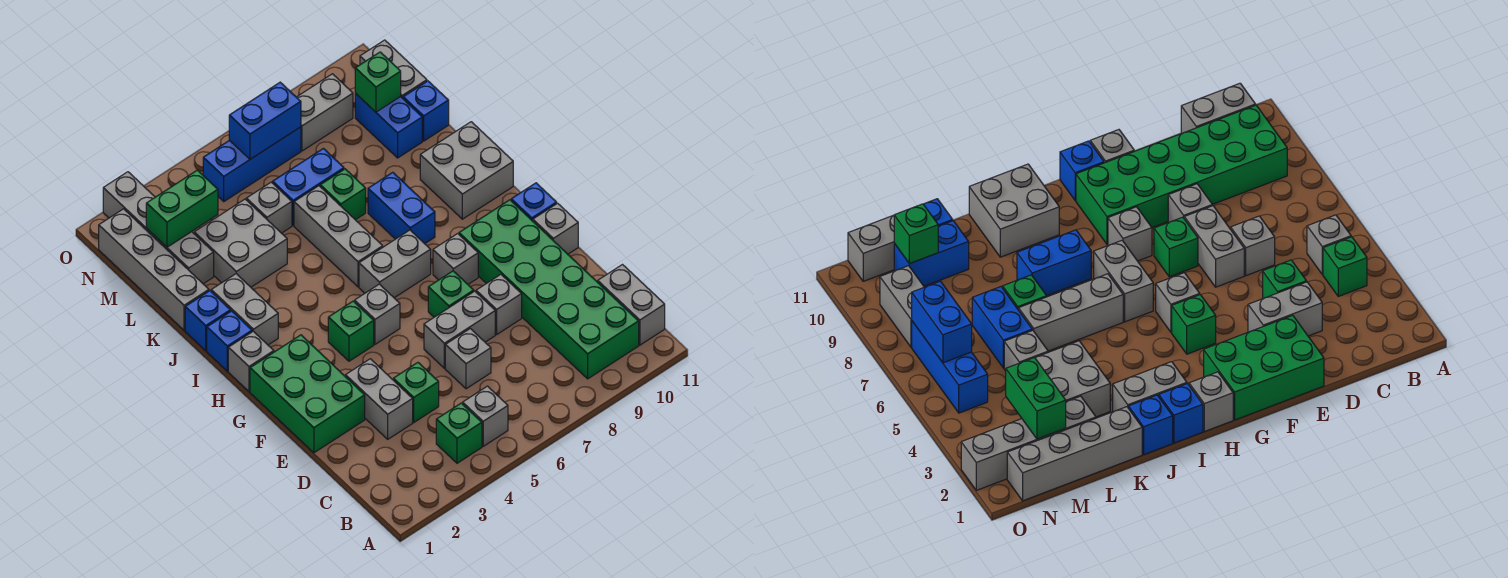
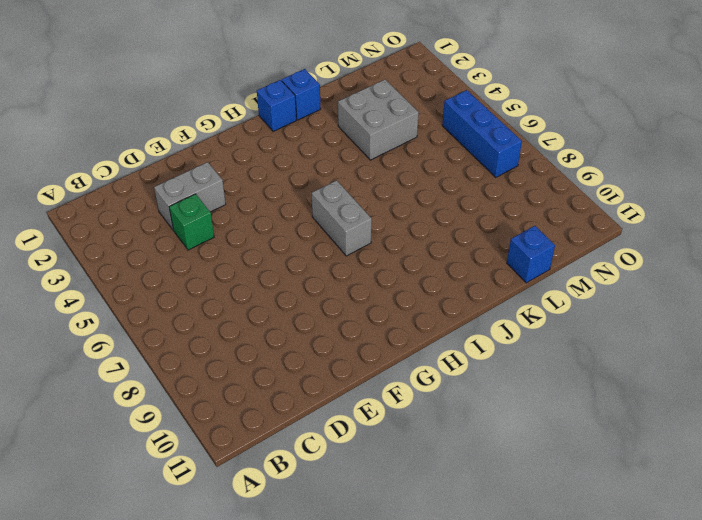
none -> green brick B4 level 1
none -> grey brick B5 level 1
none -> green brick B9:G10 level 1
none -> grey brick B11:C11 level 1

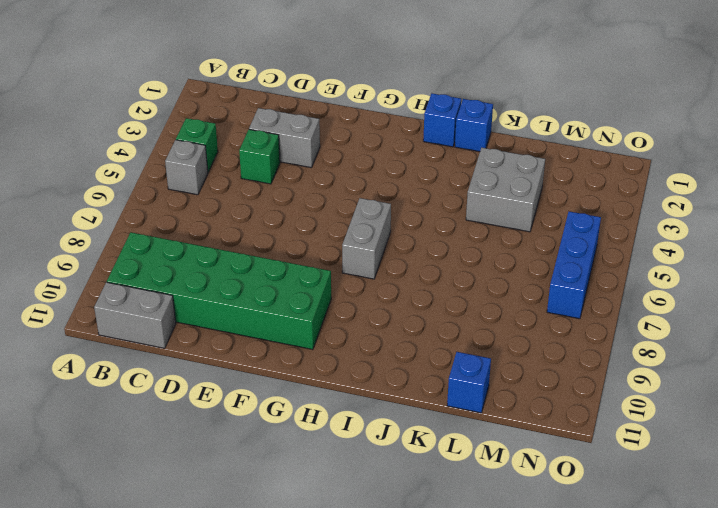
none -> grey brick D6 level 1
none -> green brick E1:G2 level 1
none -> grey brick E6:E7 level 1
none -> grey brick E8 level 1

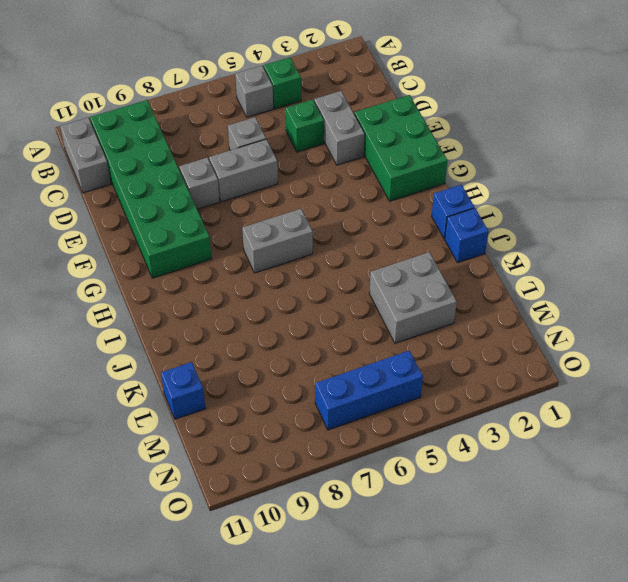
none -> green brick F7 level 1
none -> grey brick F11 level 1
none -> green brick G4 level 1
none -> grey brick G5 level 1

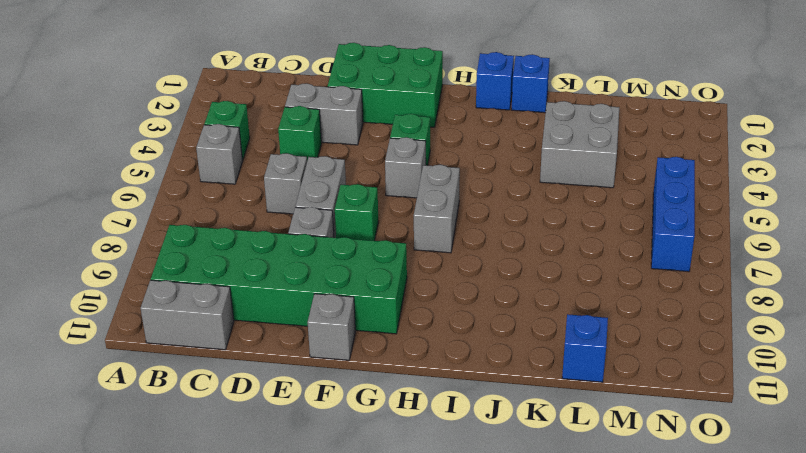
none -> grey brick G8 level 1
none -> blue brick G11 level 1
none -> grey brick H1 level 1
none -> grey brick I2:J2 level 1

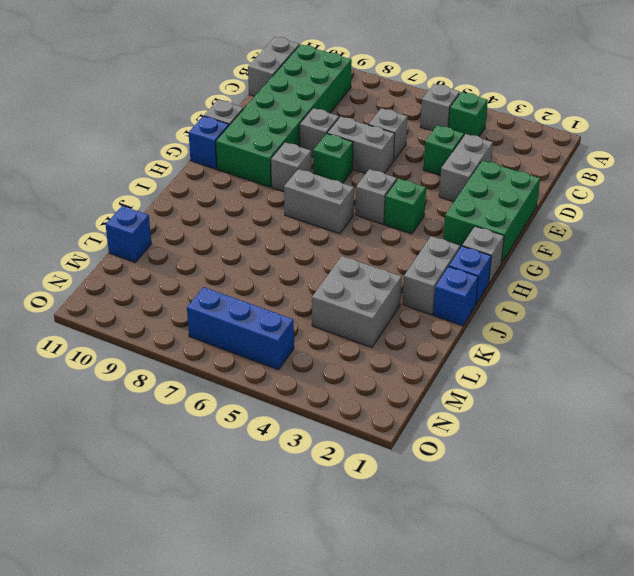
none -> grey brick I6:K6 level 1
none -> blue brick I8:J8 level 1
none -> grey brick I10:J11 level 1
none -> grey brick K1:N1 level 1

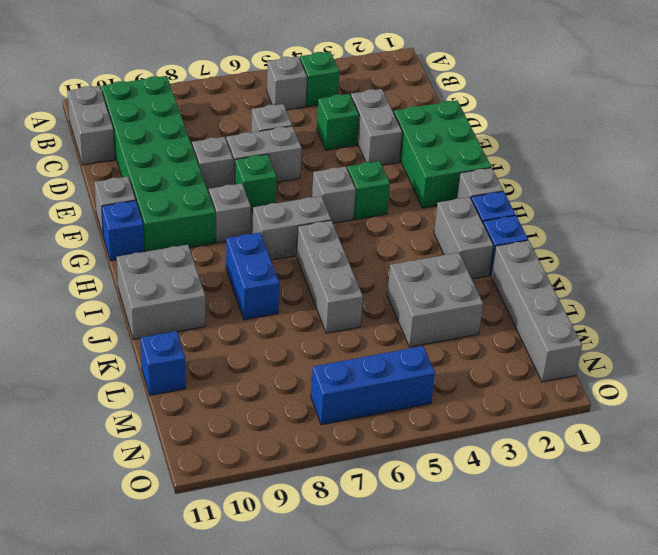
none -> green brick K7 level 1
none -> grey brick L2:O2 level 1
none -> grey brick L5 level 1
none -> blue brick L6:L7 level 1

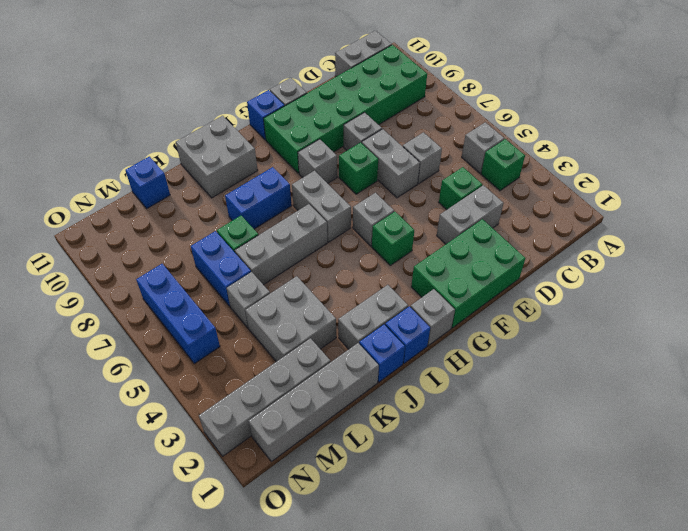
none -> blue brick L10:M10 level 1
none -> grey brick M11:N11 level 1
none -> grey brick N8:N9 level 1
none -> green brick M2:M3 level 2

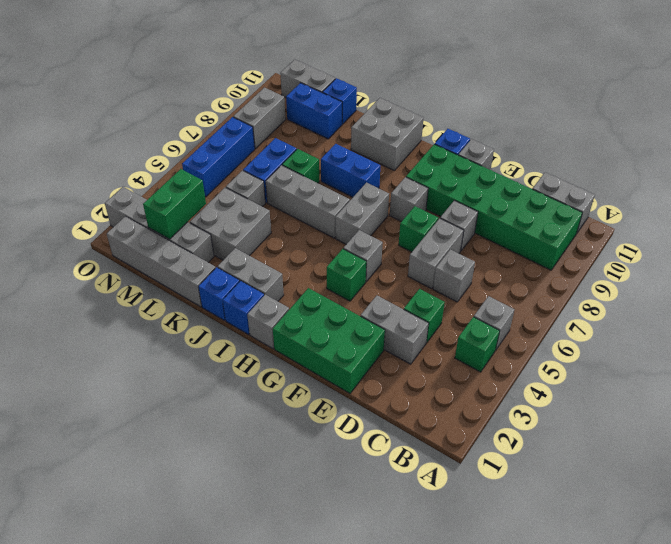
none -> green brick M10 level 2
none -> blue brick N6:N7 level 2

